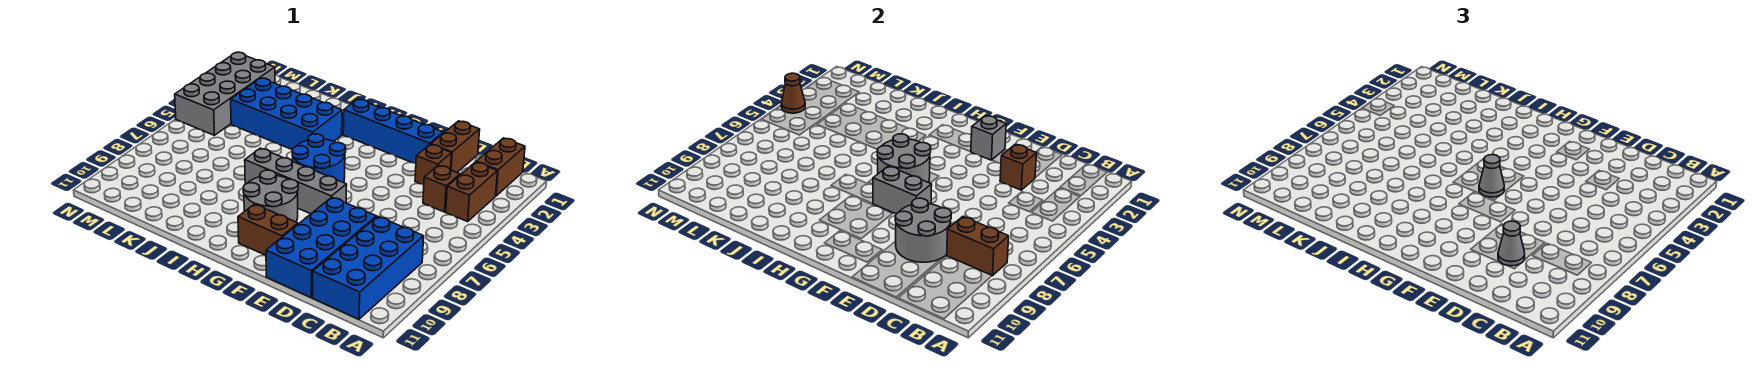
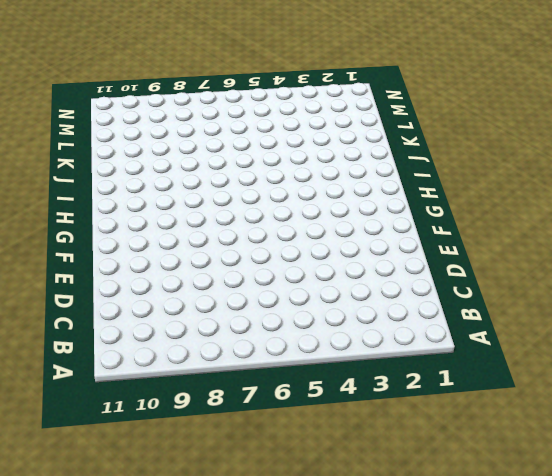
none -> brown brick B1:B2 level 1
none -> brown brick B3:B4 level 1
none -> blue brick B8:C11 level 1

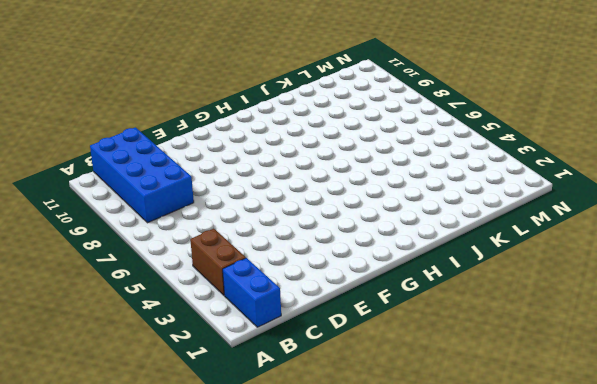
blue brick B1:B2 level 1 -> brown brick B1:B2 level 1
none -> brown brick C4 level 1
none -> brown brick D1:D2 level 1
none -> brown brick D3 level 1

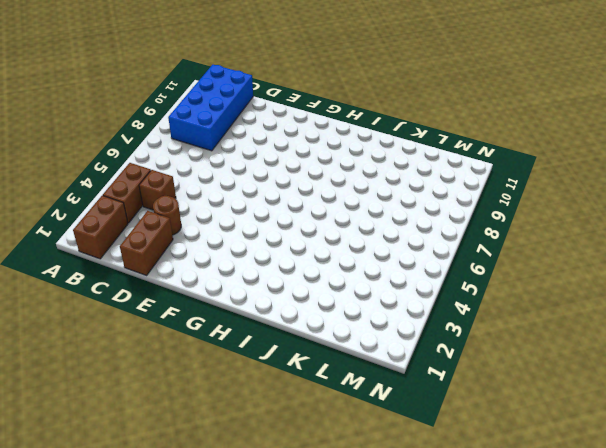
brown round brick D3 level 1 -> brown brick D3 level 1
none -> blue brick D8:E11 level 1
none -> blue brick E2:H2 level 1
none -> grey brick F7:I7 level 1

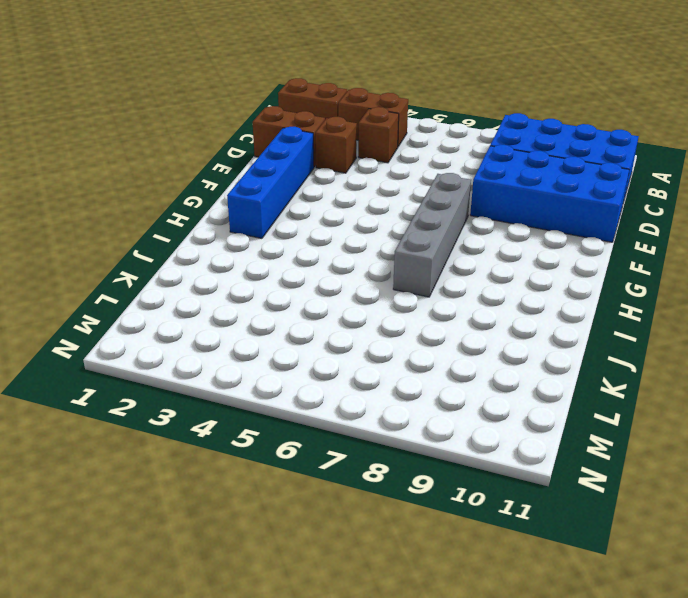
none -> brown brick F10:G10 level 1
none -> blue round brick G5:H6 level 1
none -> grey round brick G8:H9 level 1

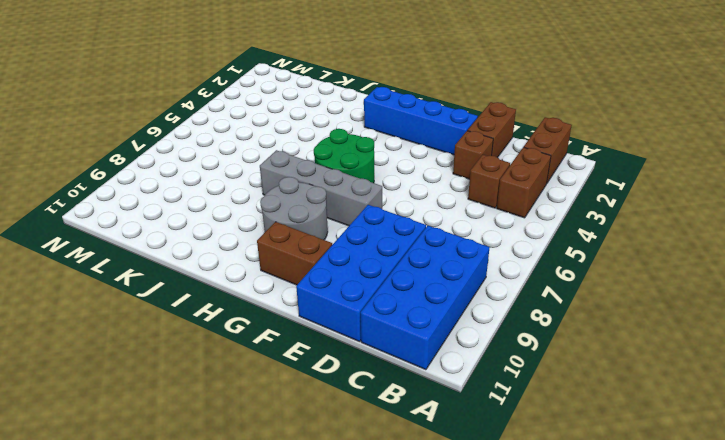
green round brick G5:H6 level 1 -> blue round brick G5:H6 level 1
none -> blue brick I3:L4 level 1
none -> grey brick M2:N5 level 1
none -> brown brick B8:C8 level 2

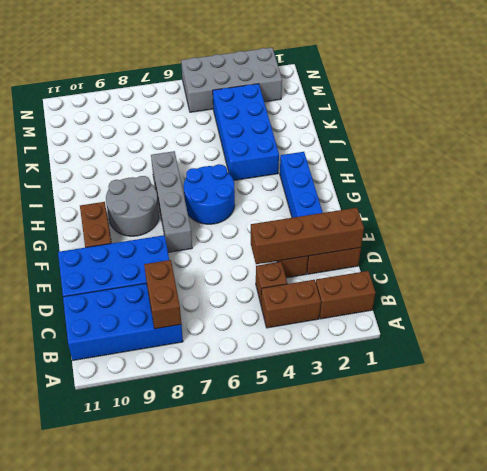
brown brick D1:D4 level 2 -> brown brick D3 level 2
none -> grey round brick D8:E9 level 2
none -> grey brick F2 level 2
none -> grey brick F7:G7 level 2

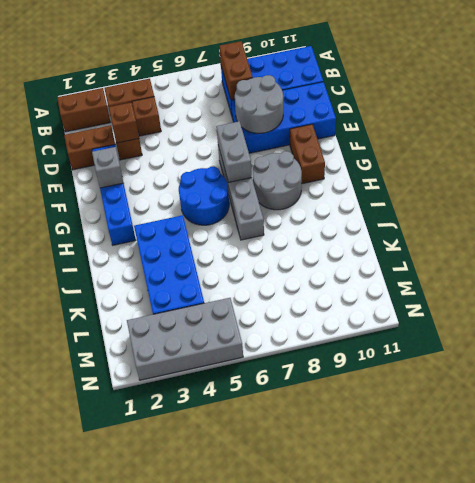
none -> grey round brick G5:H6 level 2
none -> brown cone N4 level 2
none -> grey cone D9 level 3

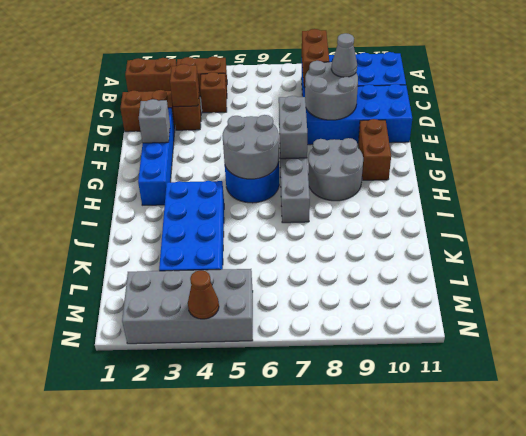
none -> grey cone G6 level 3

